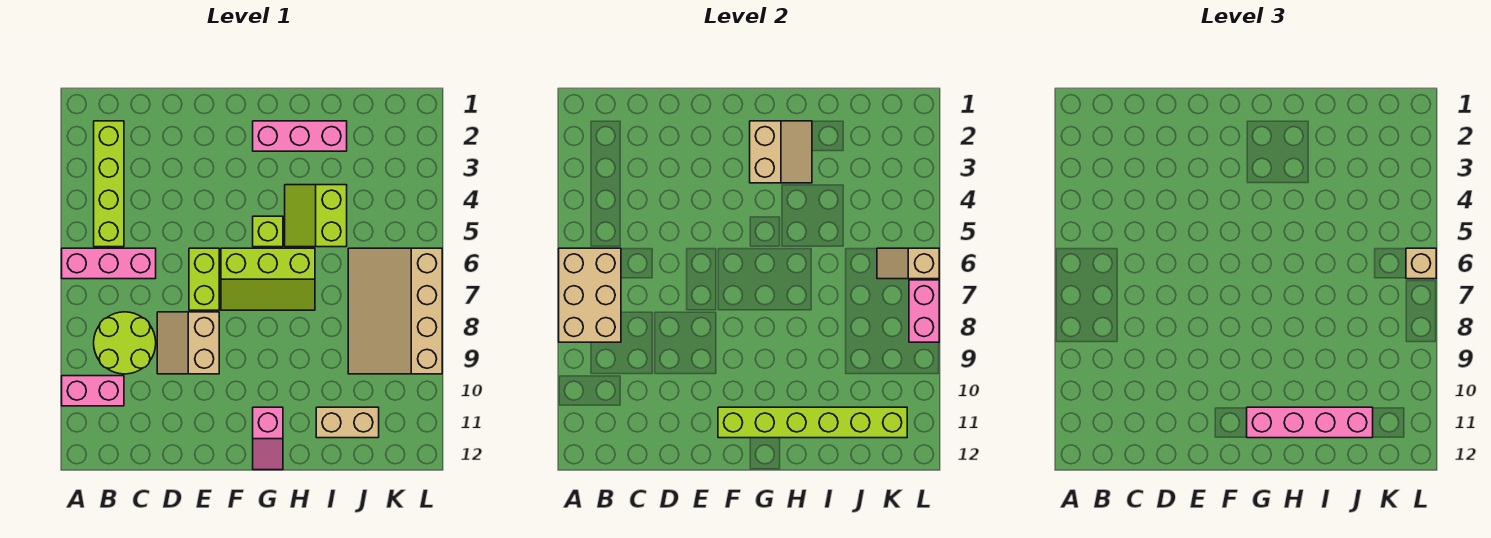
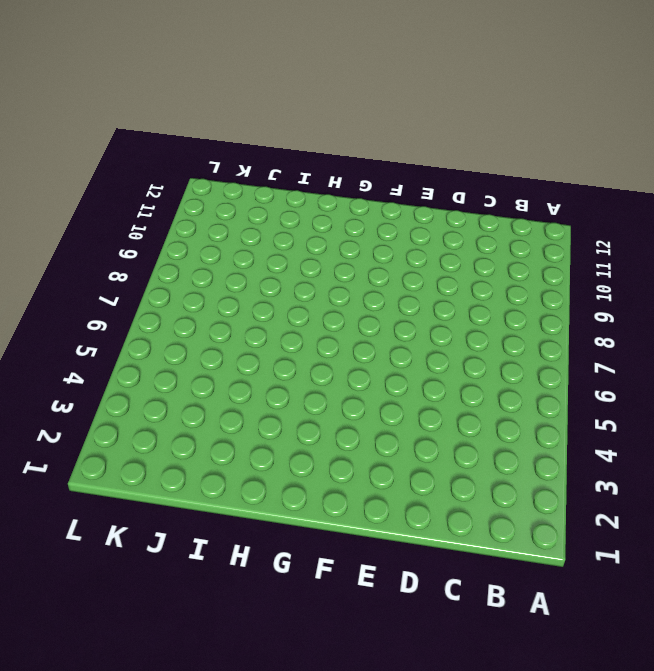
none -> pink brick A6:C6 level 1
none -> pink brick A10:B10 level 1
none -> lime brick B2:B5 level 1

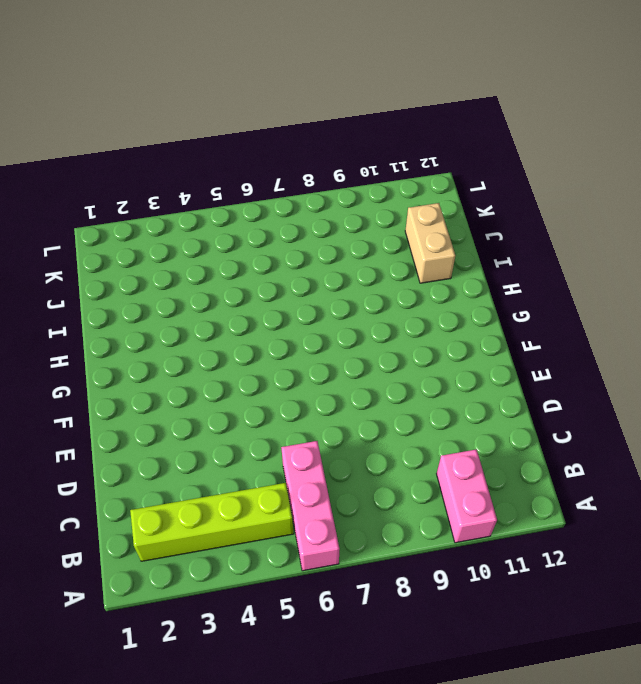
none -> lime round brick B8:C9 level 1
none -> tan slope D8:E9 level 1 top E
none -> lime brick E6:E7 level 1

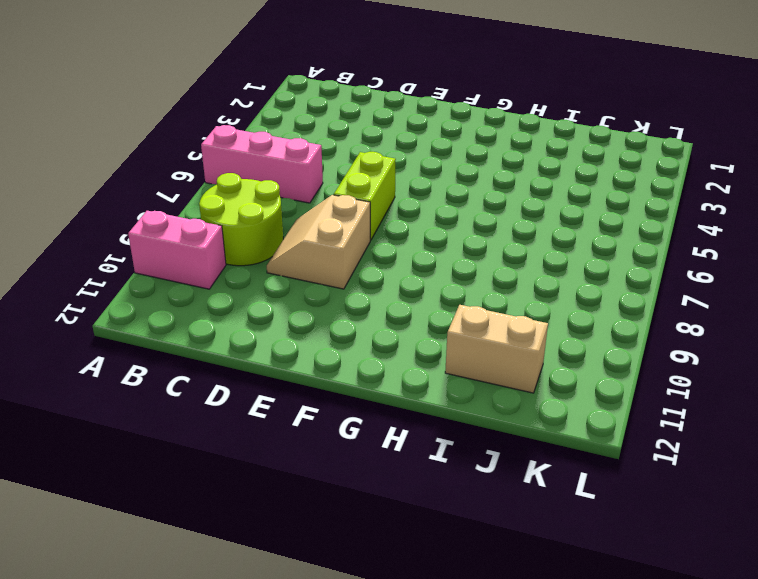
none -> lime brick B2:B5 level 1
none -> lime slope F6:H7 level 1 top 6
none -> pink brick G2:I2 level 1

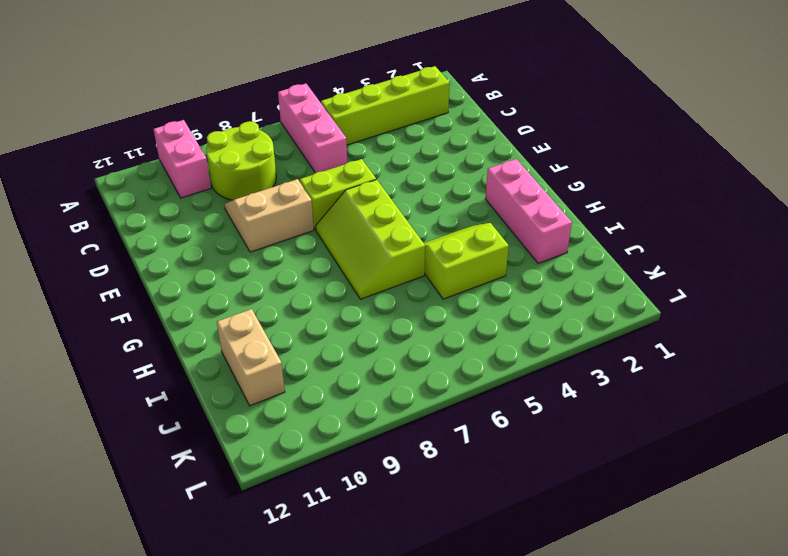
none -> lime brick G5 level 1
none -> pink slope G11:G12 level 1 top 11
none -> tan slope J6:L9 level 1 top L

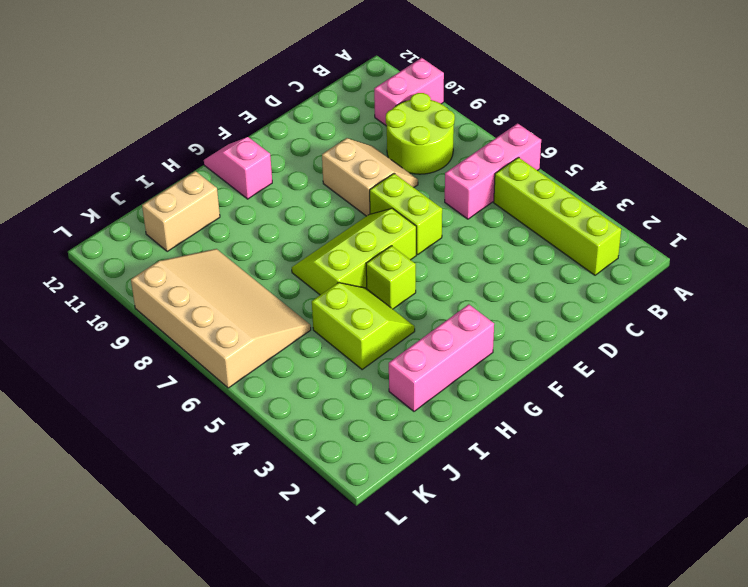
none -> tan brick A6:B8 level 2
none -> lime brick F11:K11 level 2
none -> tan slope G2:H3 level 2 top G

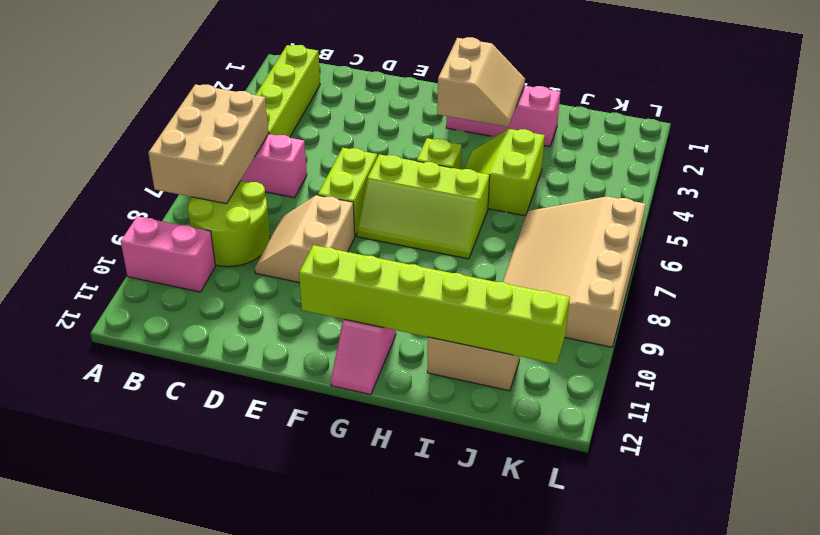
none -> tan slope K6:L6 level 2 top L
none -> pink brick L7:L8 level 2
none -> pink brick G11:J11 level 3

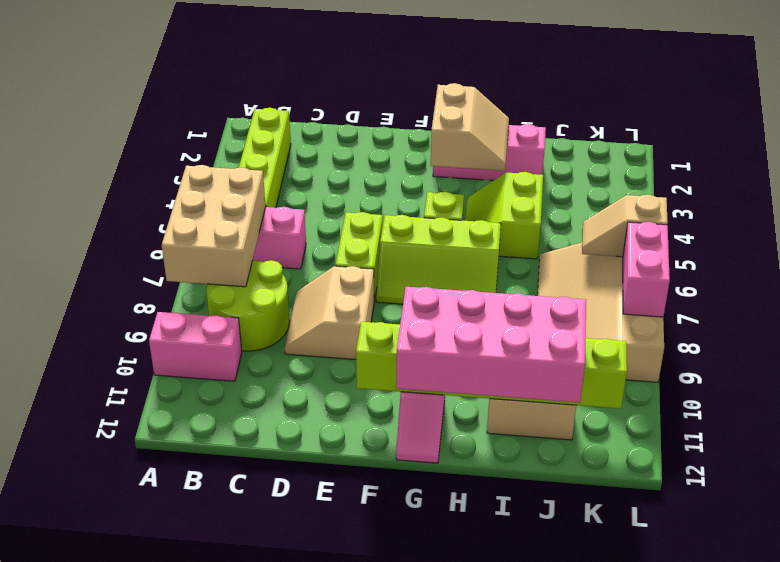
pink brick G11:J12 level 3 -> pink brick G11:J11 level 3
none -> tan brick L6 level 3

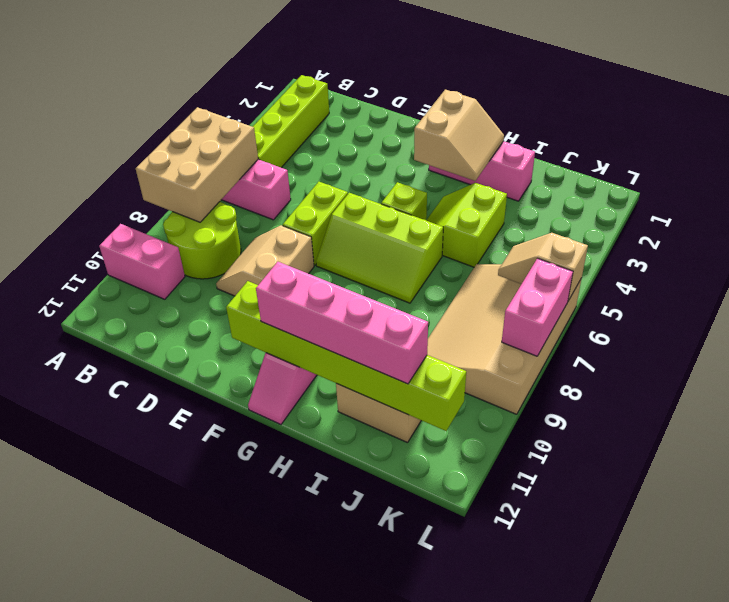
none -> tan brick L6 level 3

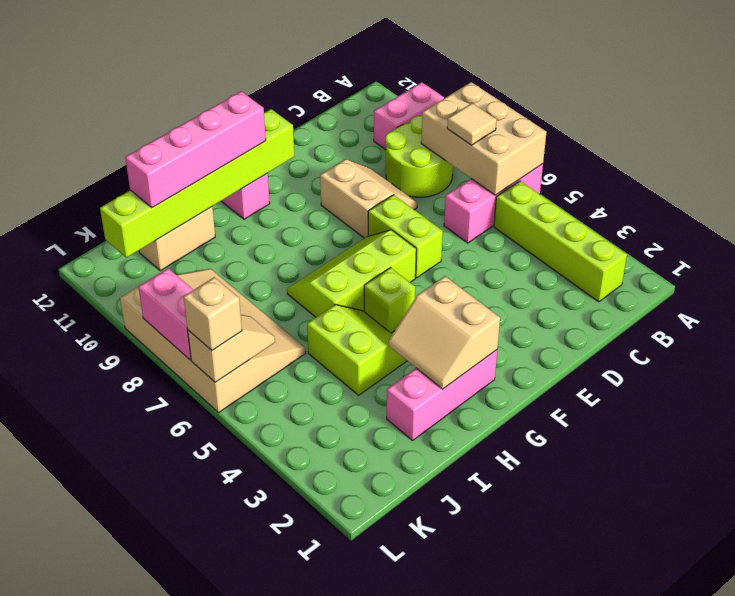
tan tile B7 level 3 -> none

